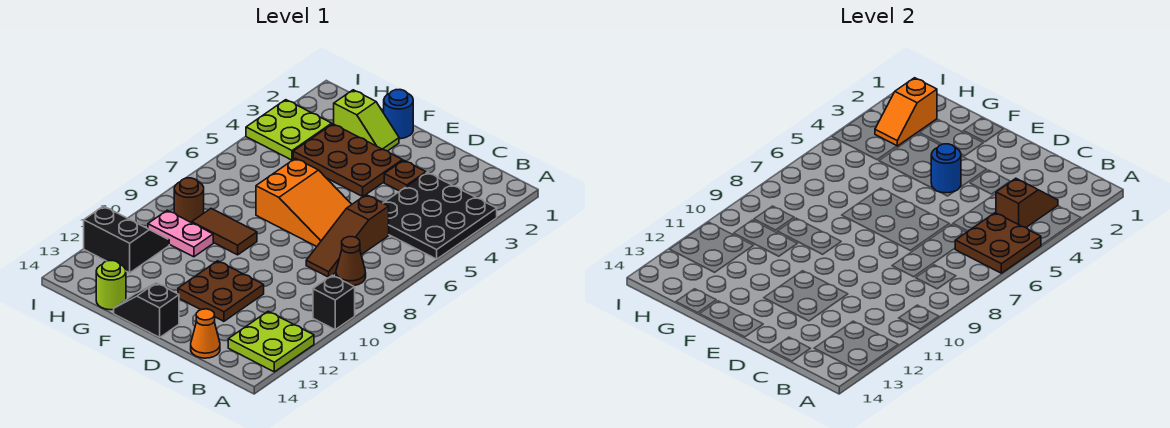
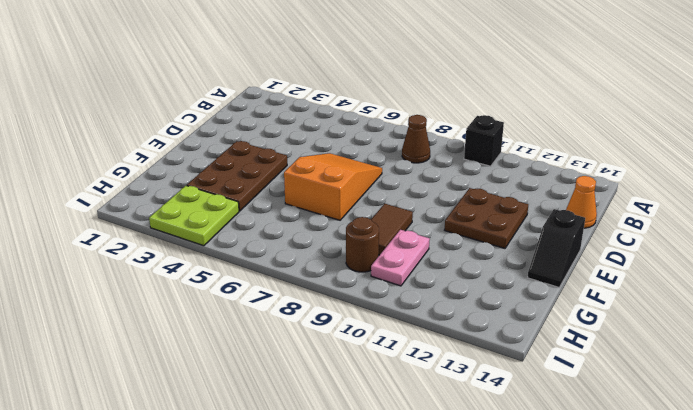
none -> black plate A3:C5 level 1
none -> lime plate A12:B13 level 1
none -> brown slope C6:C8 level 1 top 6

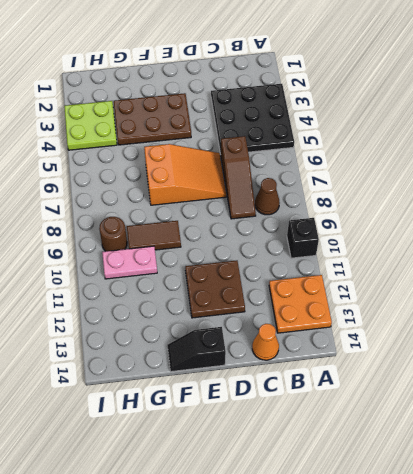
orange plate A12:B13 level 1 -> lime plate A12:B13 level 1
none -> brown plate D3 level 1
none -> blue round brick F1 level 1
none -> lime slope F2:G2 level 1 top G

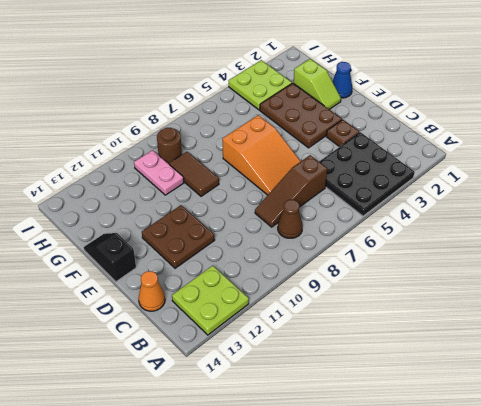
blue cone F1 level 1 -> blue round brick F1 level 1
none -> black brick A10 level 1
none -> lime round brick G14 level 1
none -> black slope H11:I12 level 1 top 12

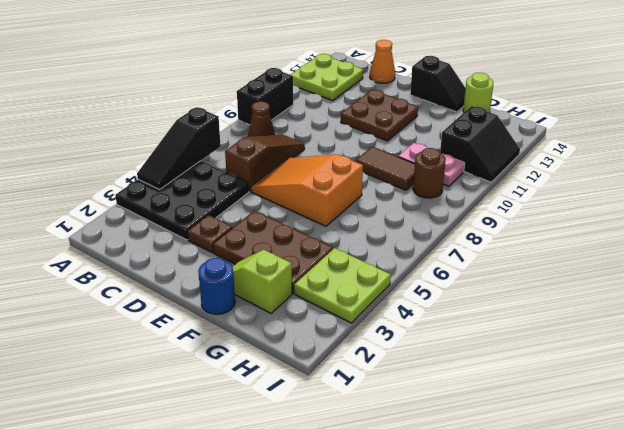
black slope A4:A6 level 2 top 6 -> brown plate A5:B6 level 2
black brick A9:A10 level 1 -> black brick A10 level 1
black slope H11:I12 level 1 top H -> black slope H11:I12 level 1 top 12
none -> brown slope B3:B4 level 2 top 4
none -> blue round brick E4 level 2
none -> orange slope H2:H3 level 2 top 2

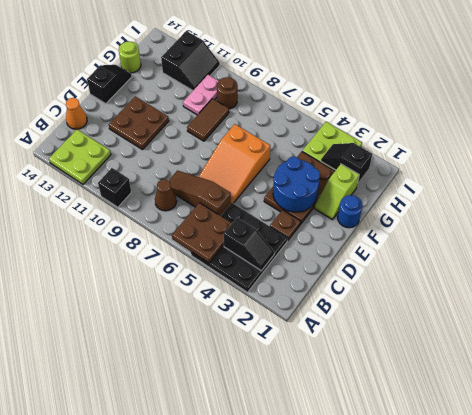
black slope B3:B4 level 2 top 4 -> brown slope B3:B4 level 2 top 4
blue round brick E3:F4 level 2 -> blue round brick E4 level 2
black slope H2:H3 level 2 top 2 -> orange slope H2:H3 level 2 top 2

